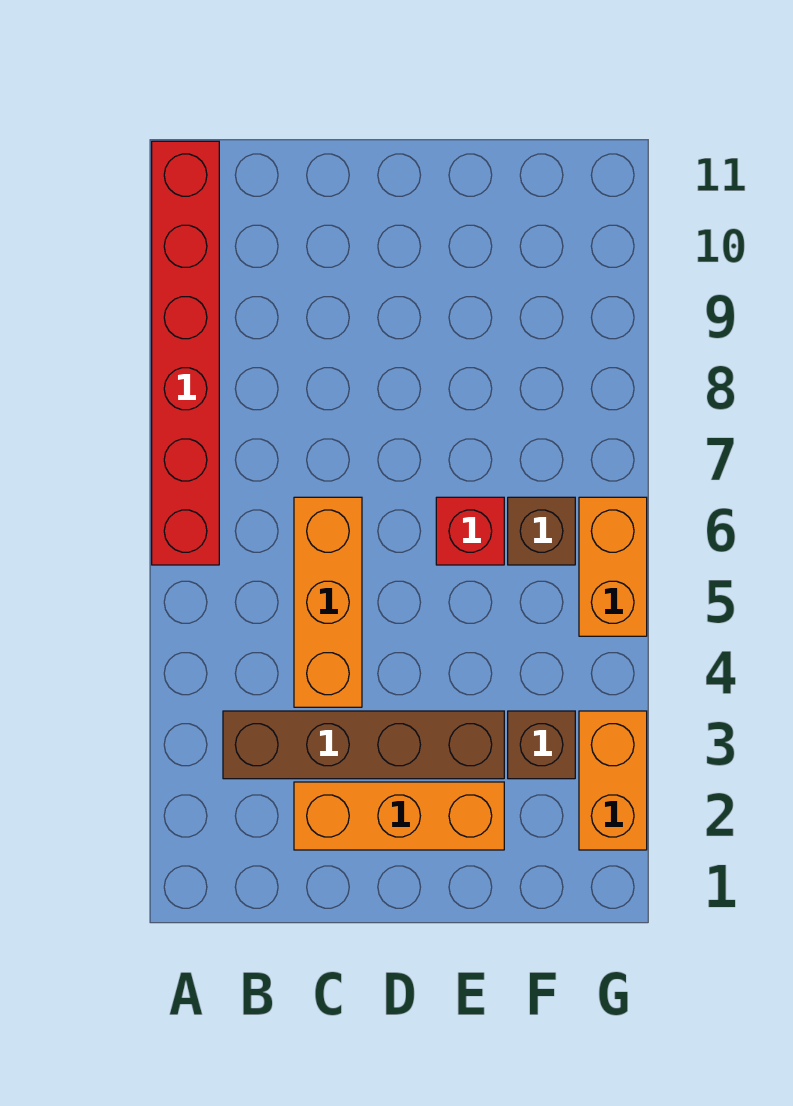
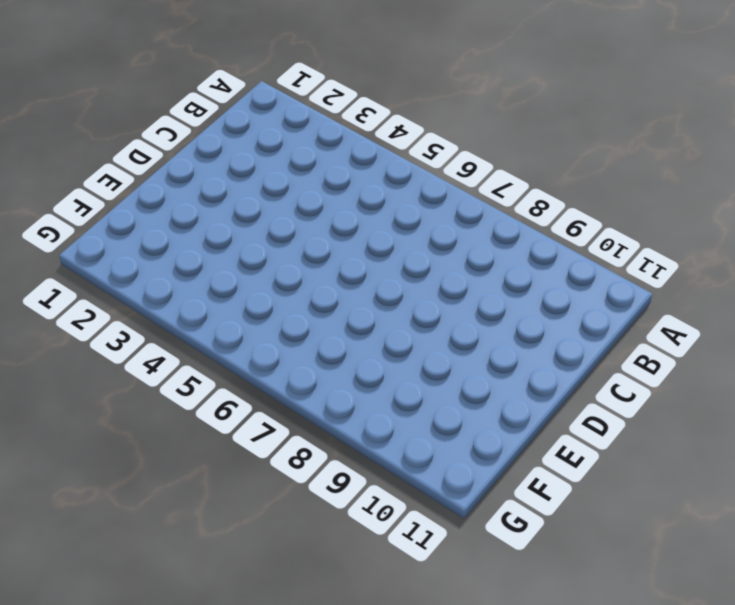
none -> red brick A6:A11 level 1
none -> brown brick B3:E3 level 1

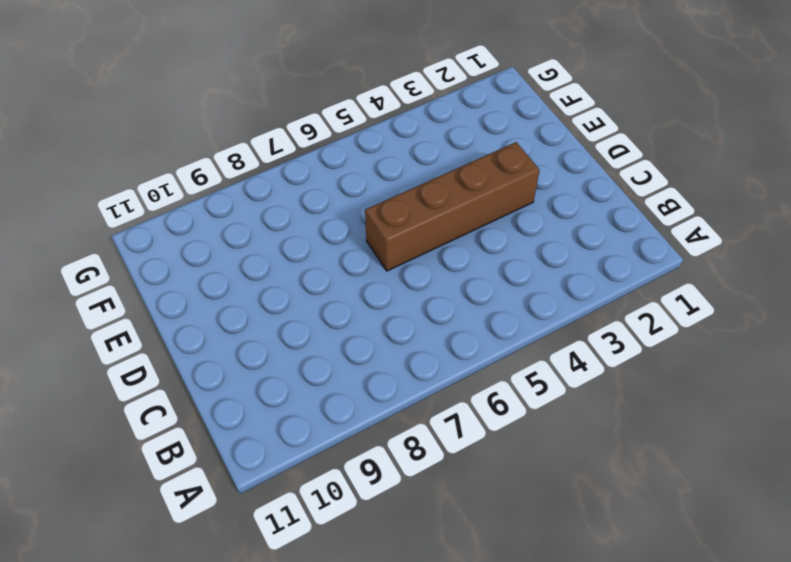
brown brick D3:D6 level 1 -> brown brick B3:E3 level 1
none -> red brick A6:A11 level 1
none -> orange brick C2:E2 level 1

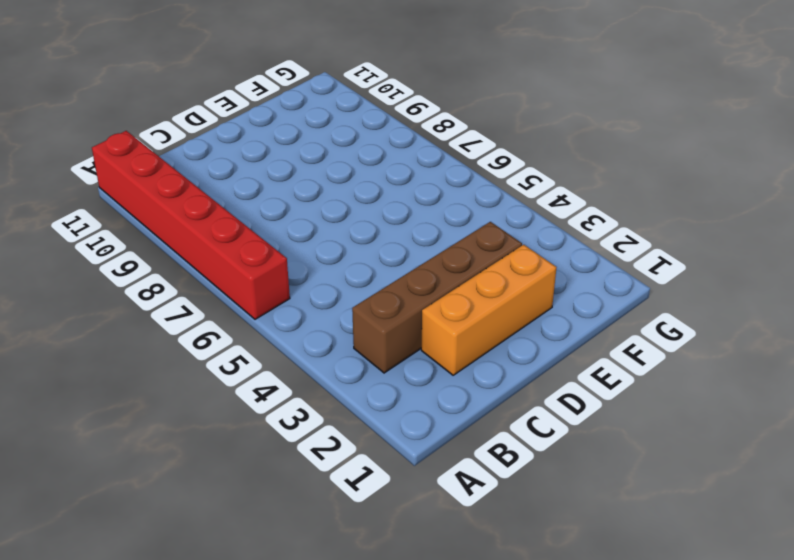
none -> orange brick C4:C6 level 1
none -> red brick E6 level 1

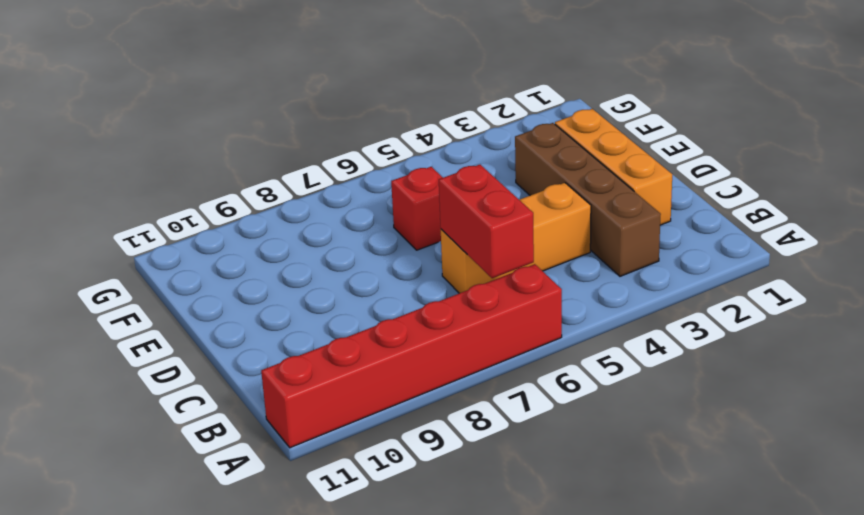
red brick B6:C6 level 2 -> none
none -> brown brick F3 level 1
none -> brown brick F6 level 1

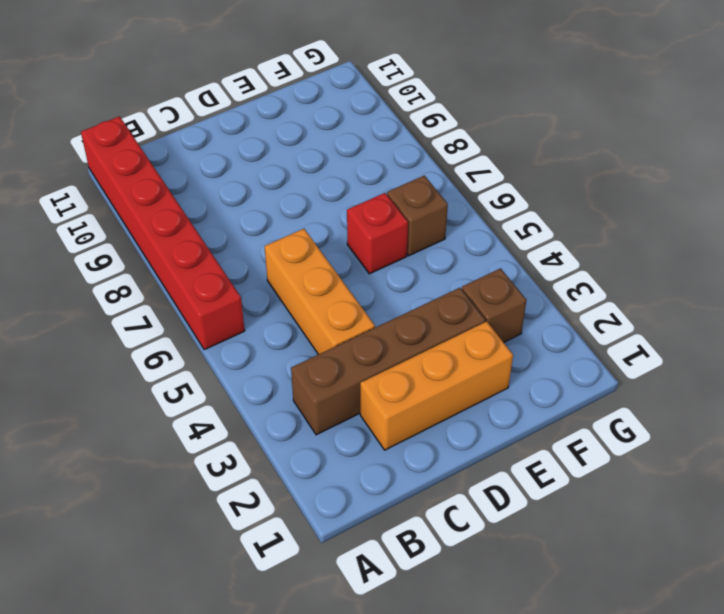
none -> orange brick G2:G3 level 1
none -> orange brick G5:G6 level 1

